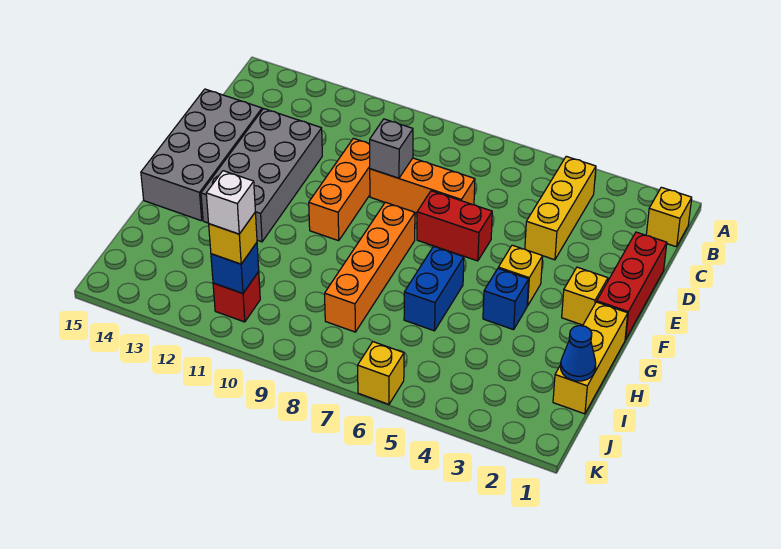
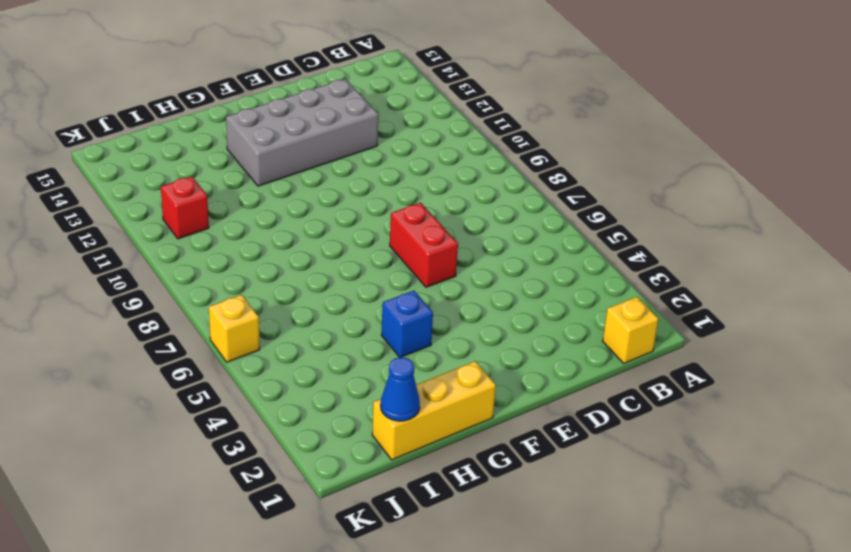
none -> yellow brick B4:D4 level 1
none -> red brick D1:F1 level 1
none -> orange brick D7:D9 level 1

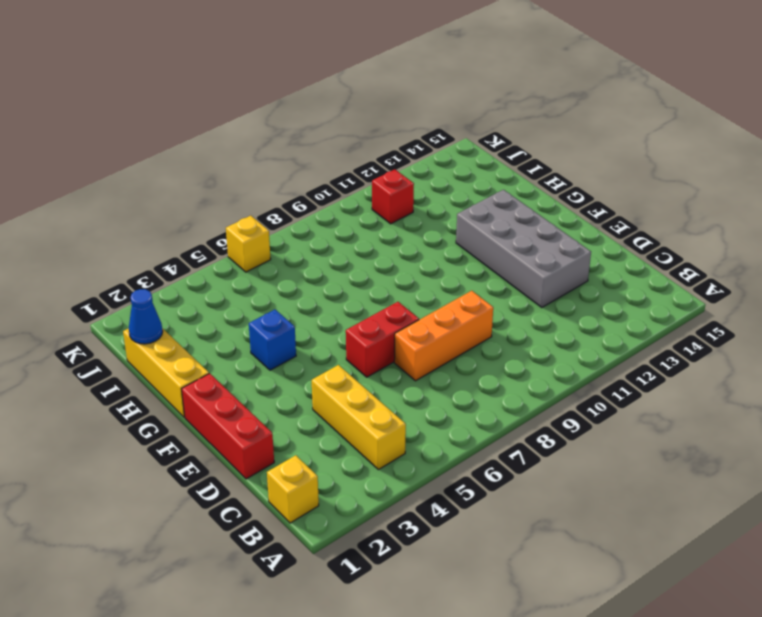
none -> orange brick D10:F10 level 1
none -> grey brick D14:G15 level 1
none -> yellow brick F2 level 1

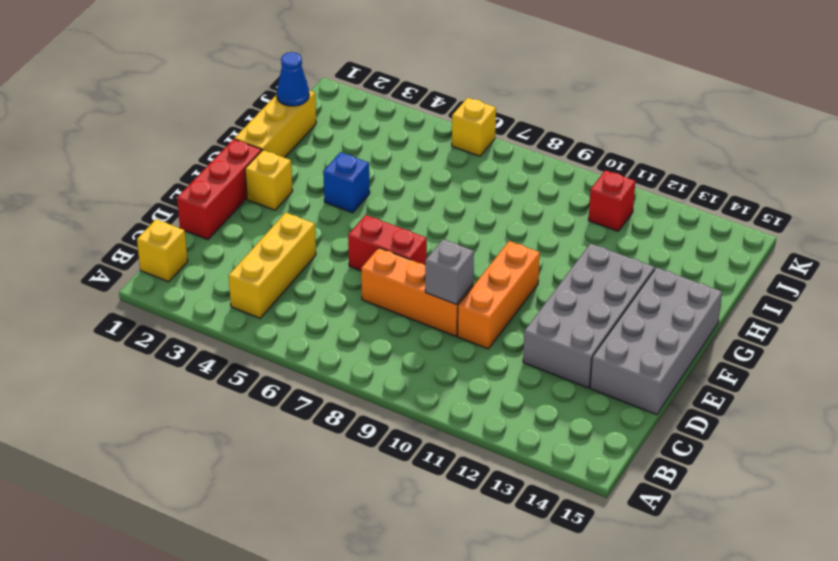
none -> yellow brick F4 level 1
none -> orange brick F8:I8 level 1
none -> blue brick G6:H6 level 1

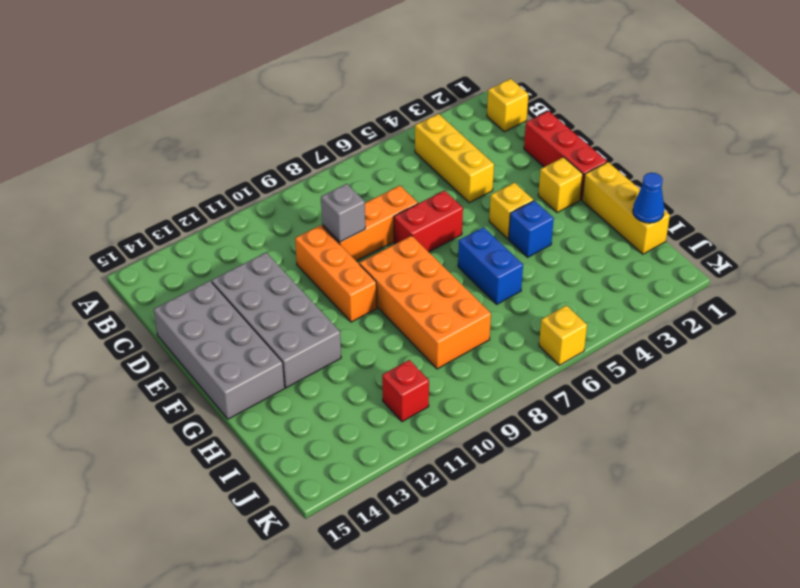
orange brick F8:I9 level 1 -> orange brick F8:I8 level 1
none -> blue brick J11 level 2
none -> yellow brick J11 level 3
none -> white brick J11 level 4

